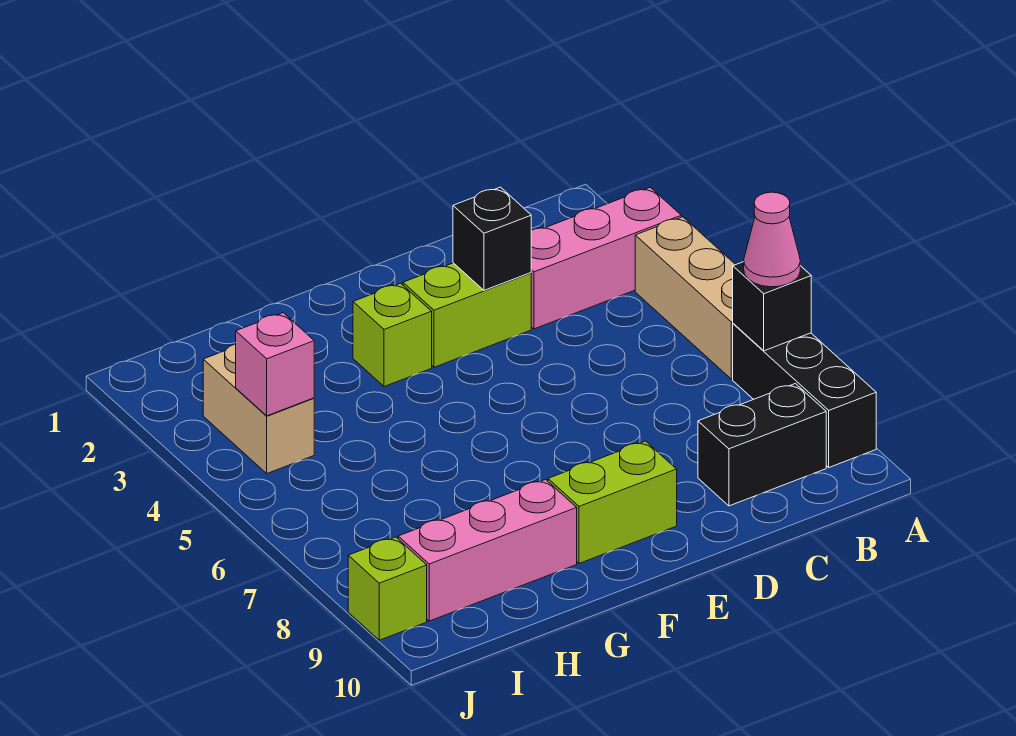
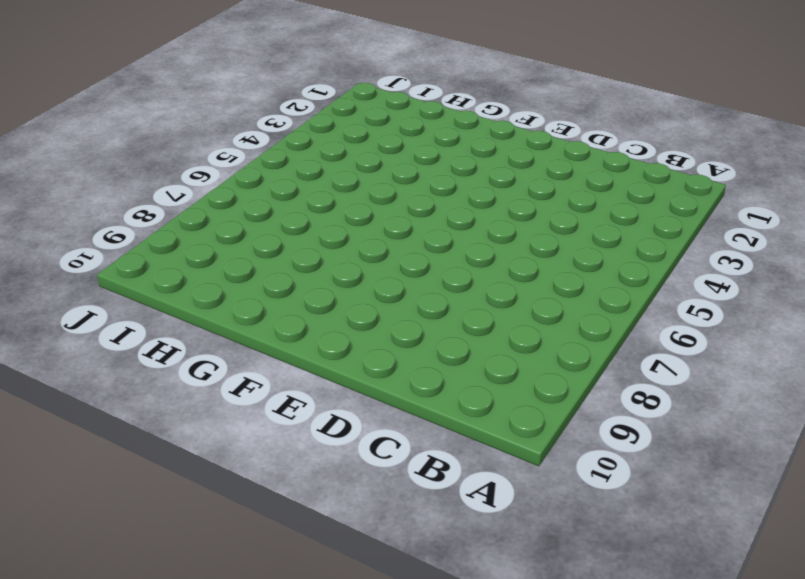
none -> pink brick A3:C3 level 1
none -> tan brick A4:A6 level 1
none -> black brick A7:A9 level 1

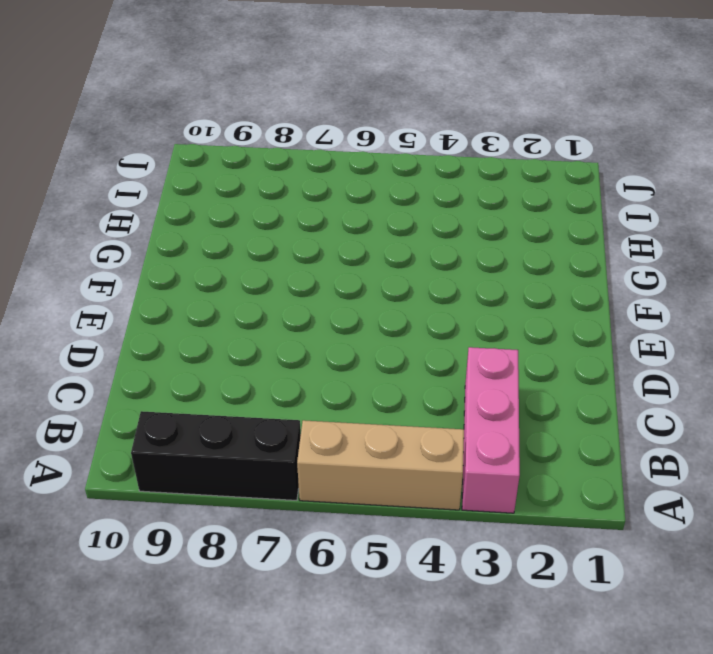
none -> black brick B9:C9 level 1
none -> lime brick D3:E3 level 1
none -> lime brick E9:F9 level 1

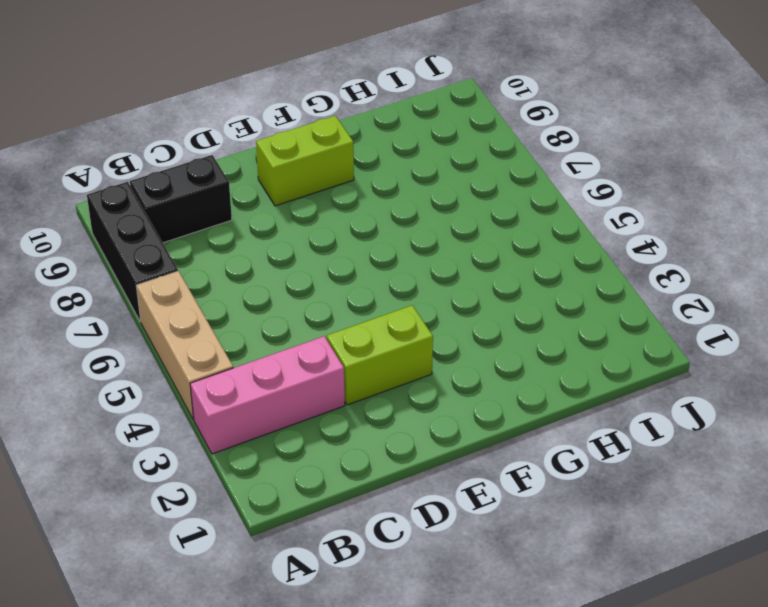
none -> lime brick F3 level 1
none -> pink brick G9:I9 level 1
none -> tan brick I3:I4 level 1

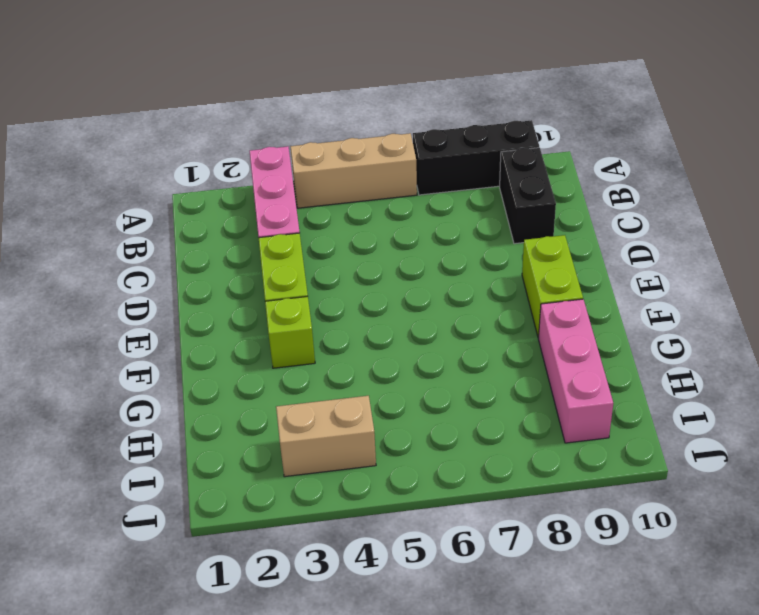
none -> lime brick J9 level 1
none -> black brick A7 level 2
none -> black brick D3 level 2

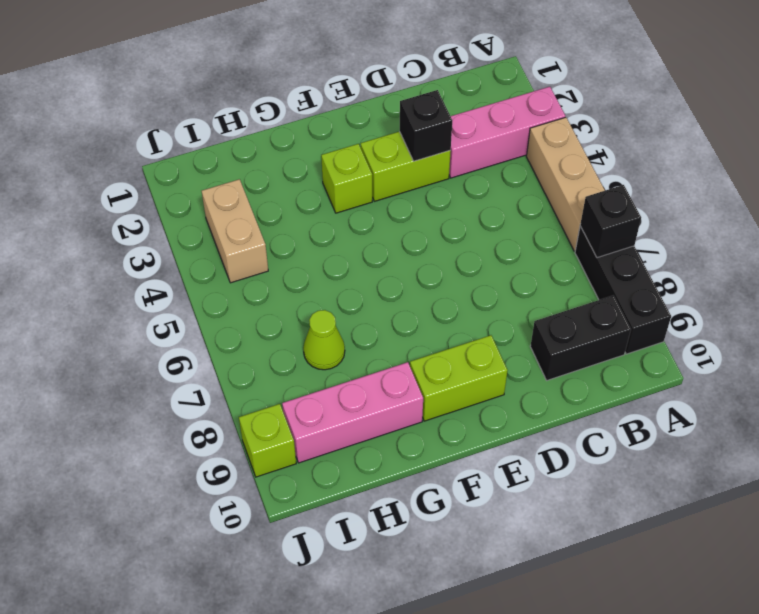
lime cone H7 level 1 -> none
none -> pink brick I4 level 2
none -> pink cone A7 level 3

